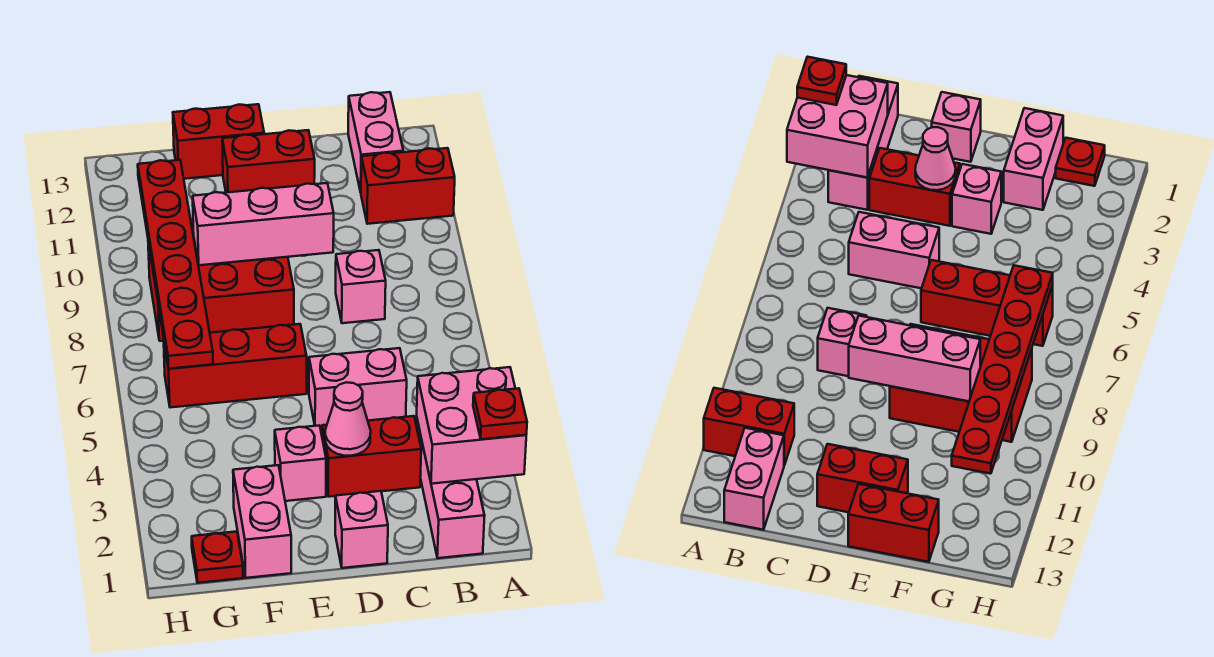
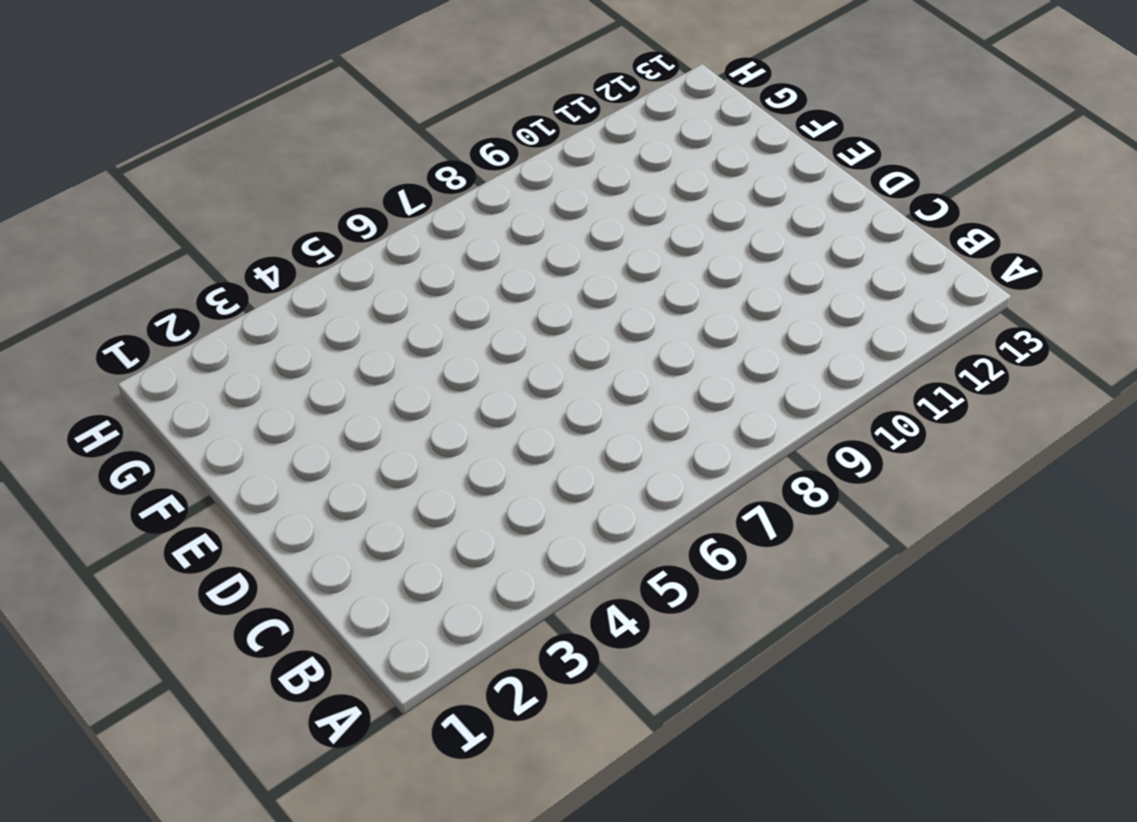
none -> red brick A11:B11 level 1
none -> pink brick B1:B3 level 1
none -> pink brick B12:B13 level 1

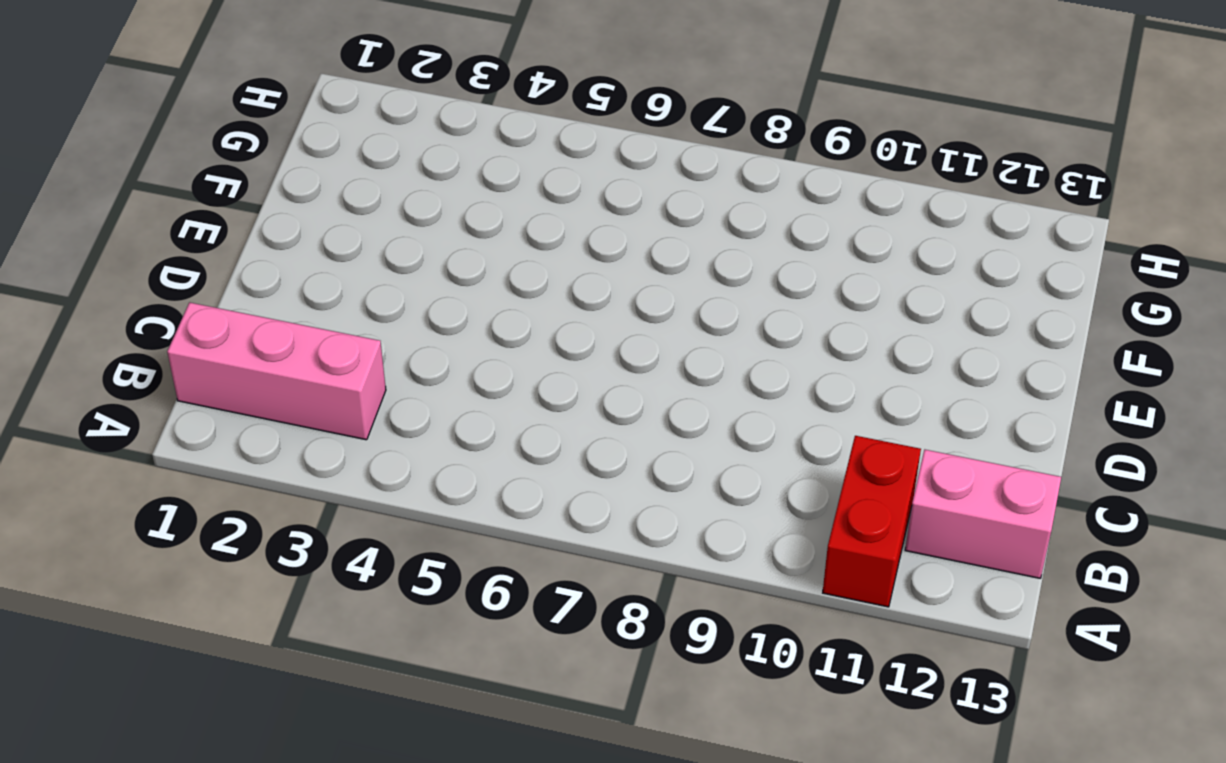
none -> red brick C3:D3 level 1
none -> pink brick C5:D5 level 1
none -> pink brick C8 level 1

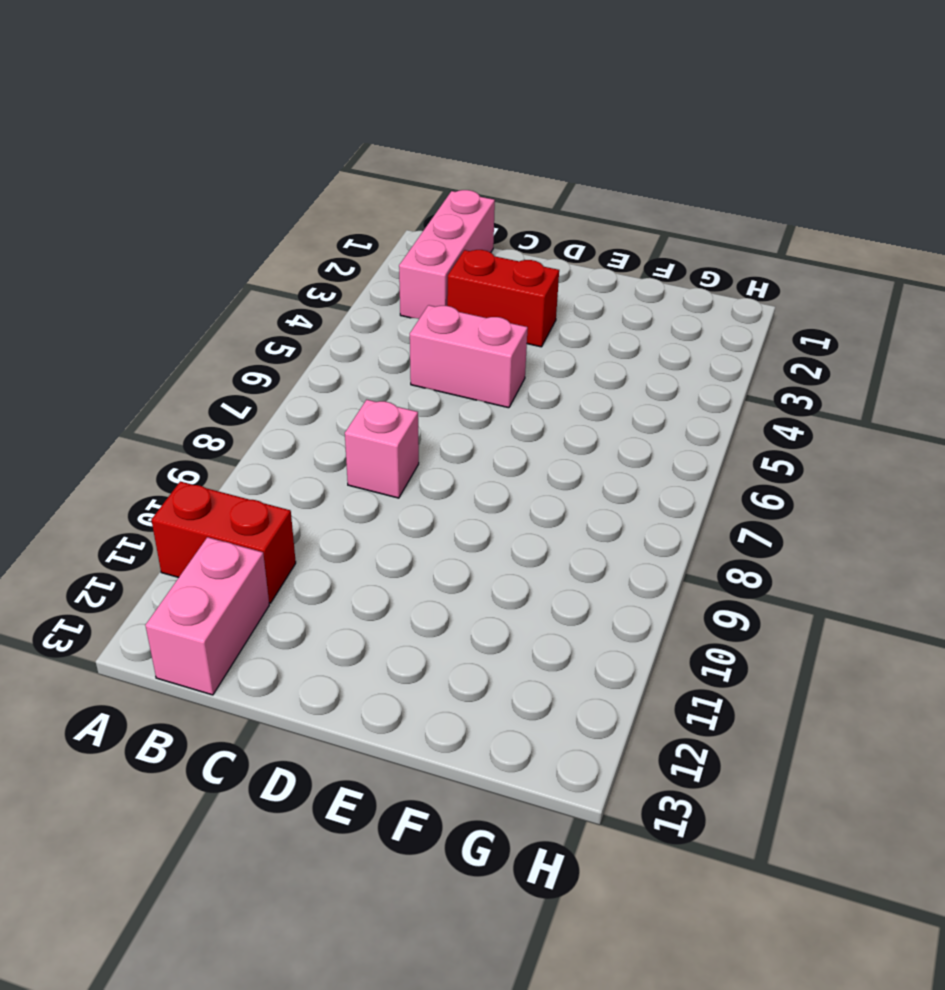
none -> pink brick D1 level 1
none -> red brick D12:E12 level 1
none -> pink brick E3 level 1

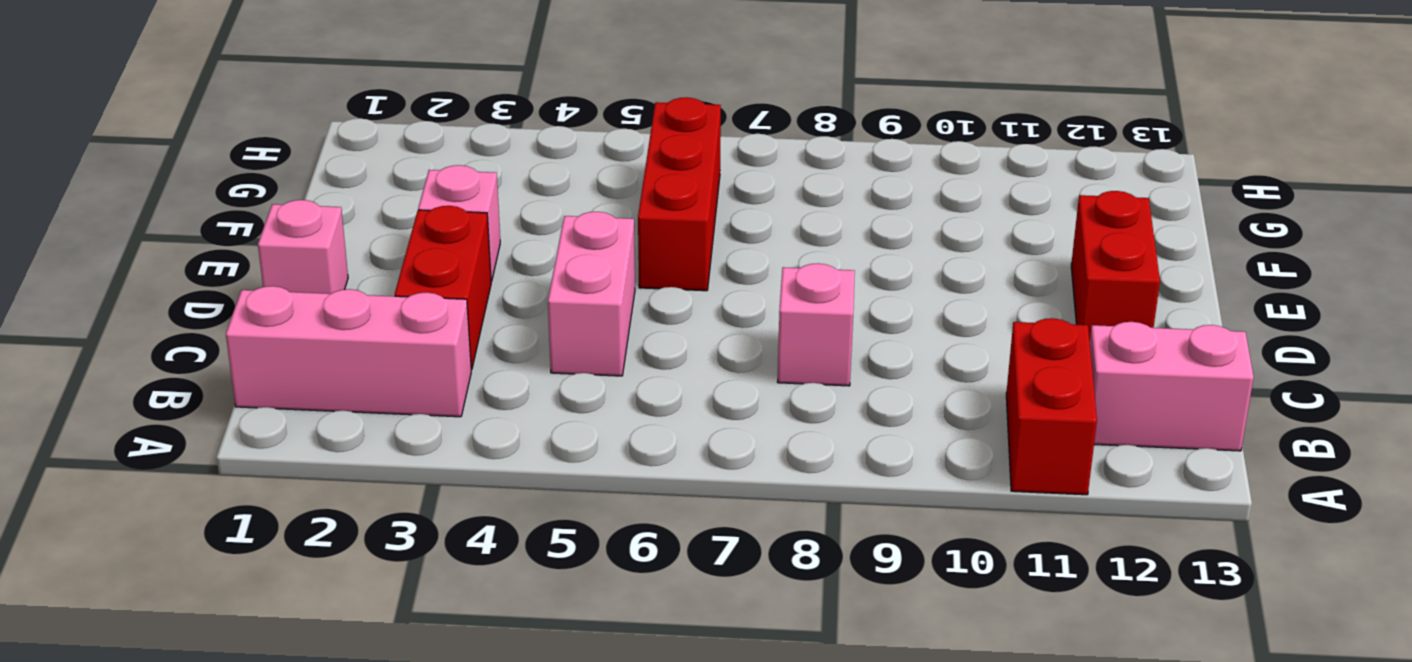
none -> red brick E8:G9 level 1
none -> red brick E13:F13 level 1
none -> pink brick F1:F2 level 1

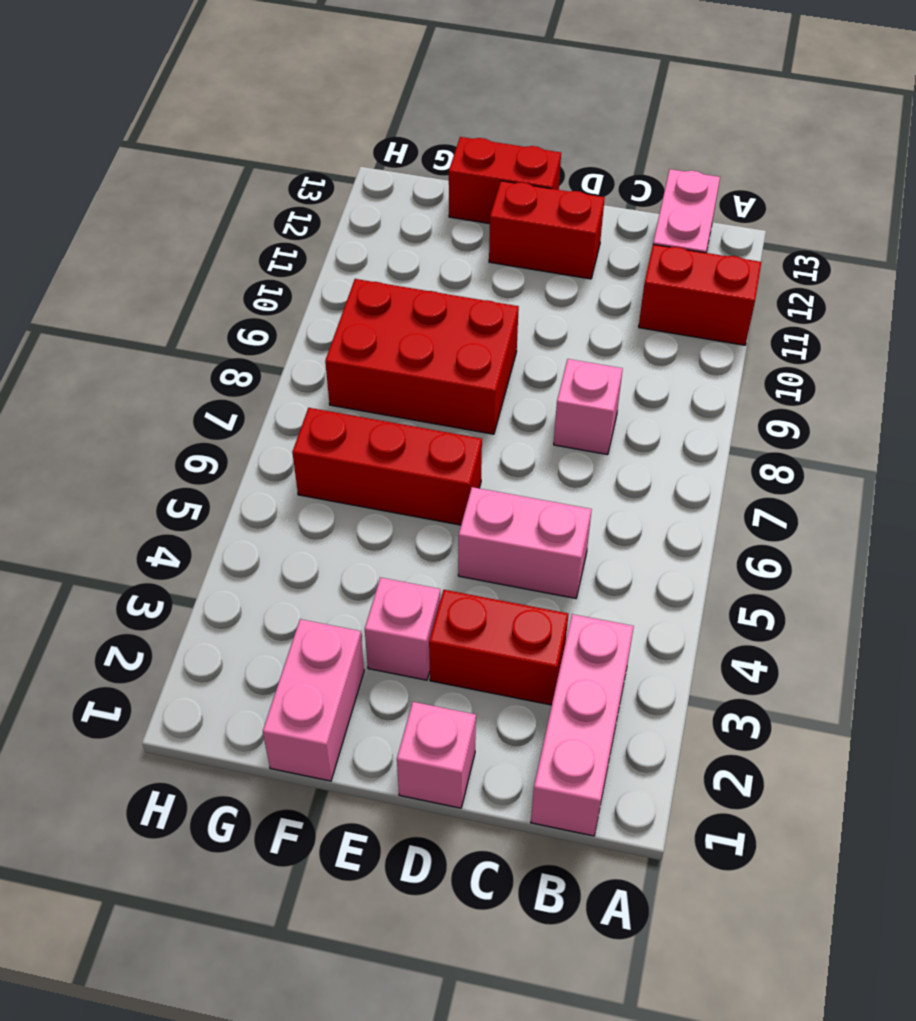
none -> red plate G1 level 1
none -> pink brick A2:B3 level 2
none -> pink cone D3 level 2

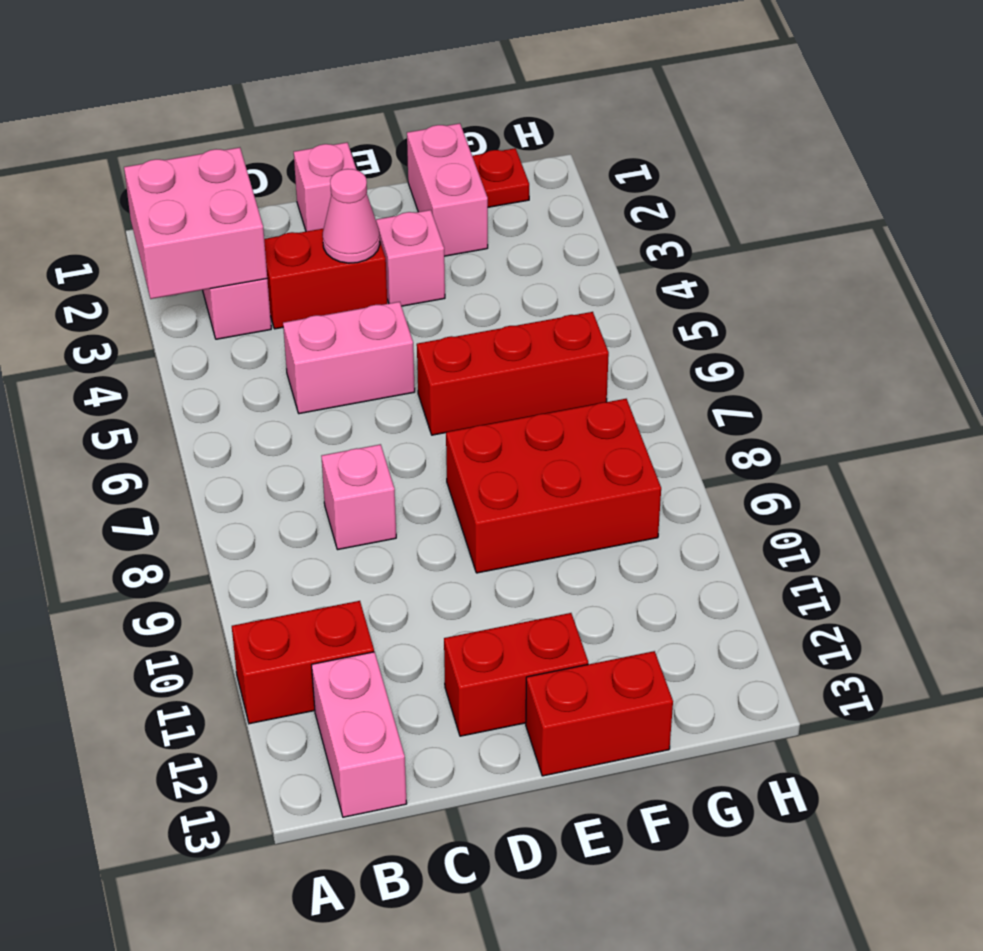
none -> pink brick D9:F9 level 2
none -> red plate G6:G11 level 2
none -> red plate A2 level 3

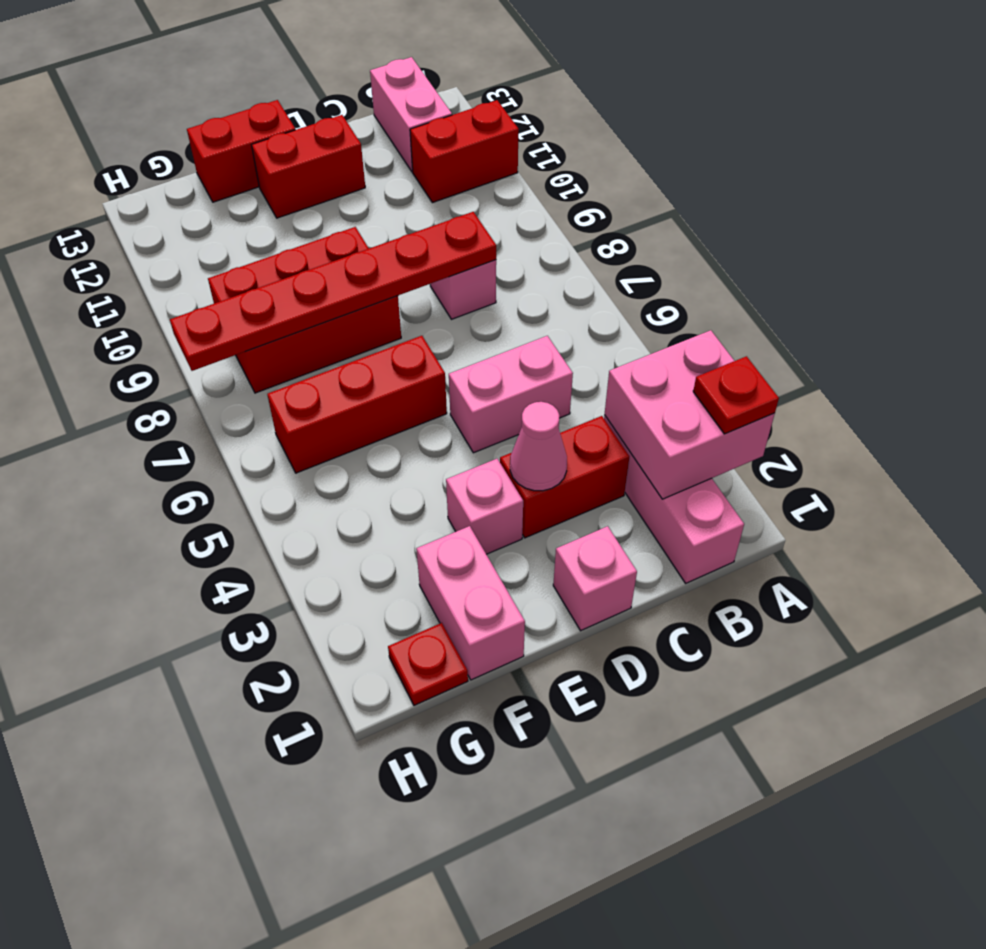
red plate C8:H8 level 2 -> red plate G6:G11 level 2
none -> pink brick D9:F9 level 2

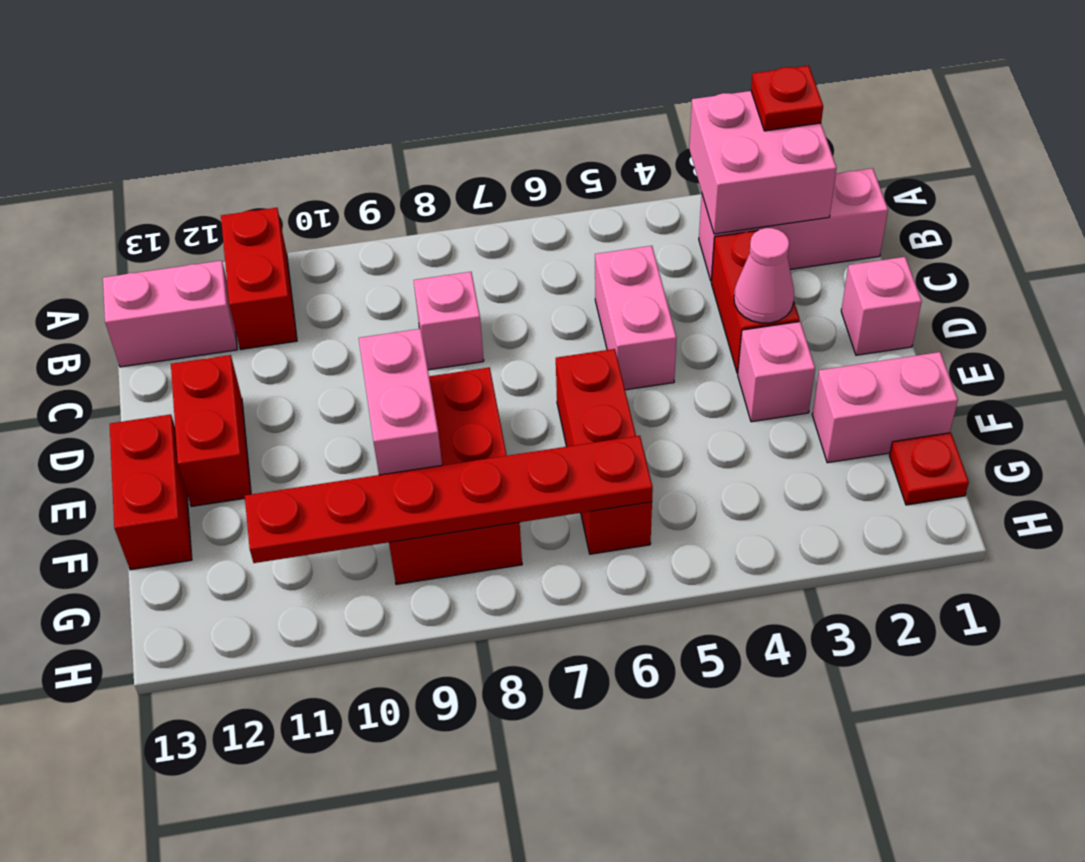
pink brick E9:F9 level 2 -> pink brick D9:F9 level 2

